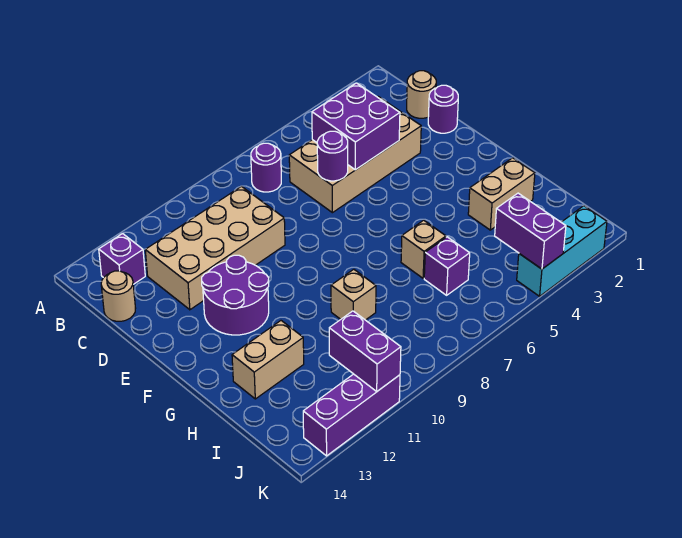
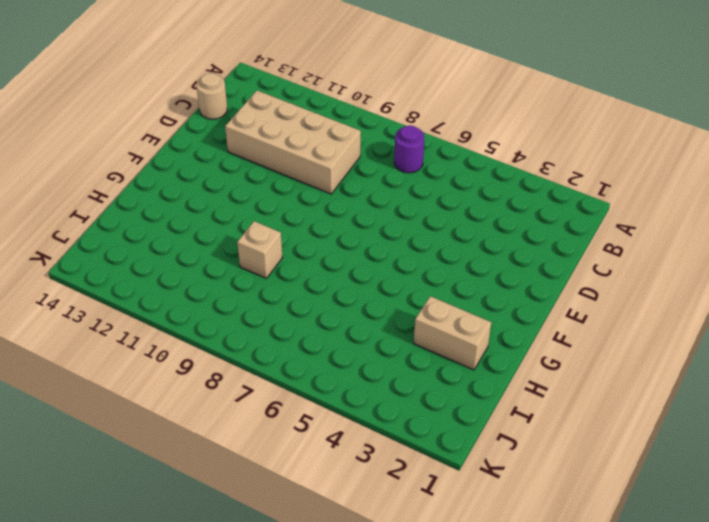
none -> purple brick B13 level 1
none -> tan round brick C1 level 1
none -> tan brick C3:D6 level 1

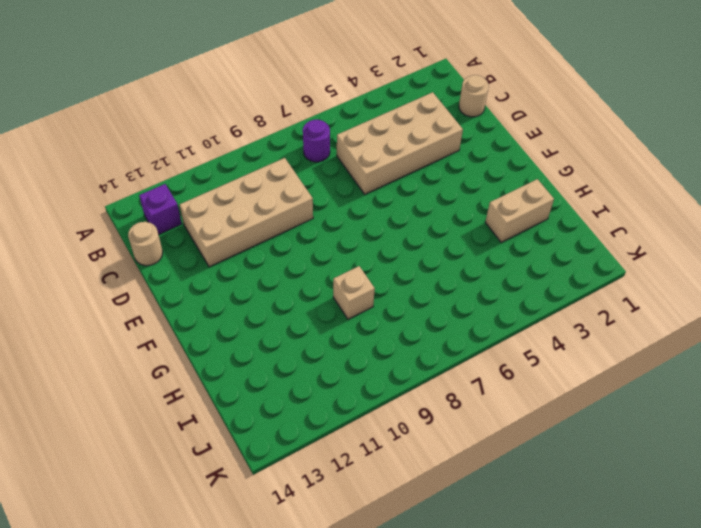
none -> purple round brick D1 level 1
none -> purple round brick E11:F12 level 1
none -> tan brick H6 level 1

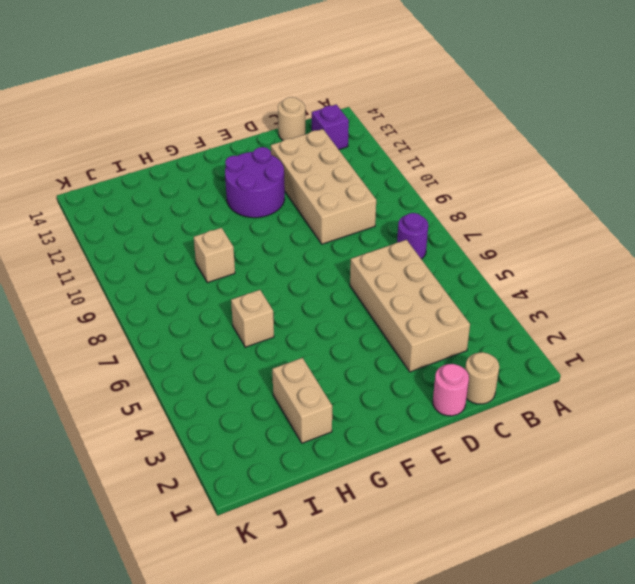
pink round brick D1 level 1 -> purple round brick D1 level 1
none -> tan brick H12:H13 level 1
none -> purple brick I6 level 1
none -> cyan brick K2:K4 level 1

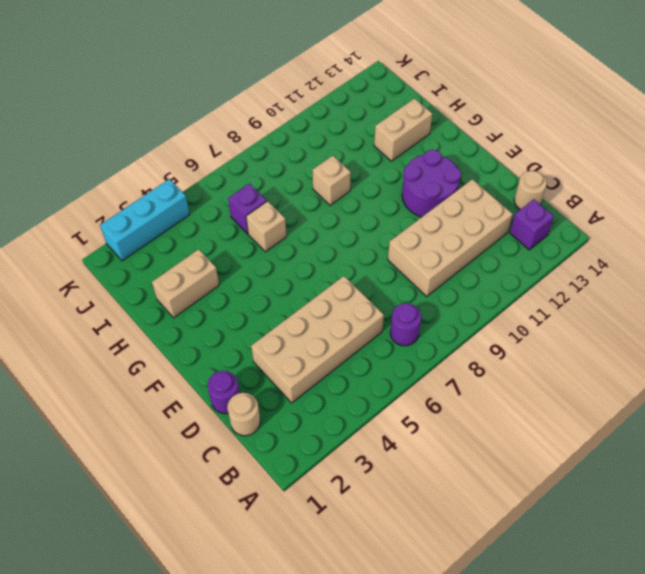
none -> purple brick K11:K13 level 1
none -> purple brick C4:D5 level 2
none -> purple round brick D6 level 2

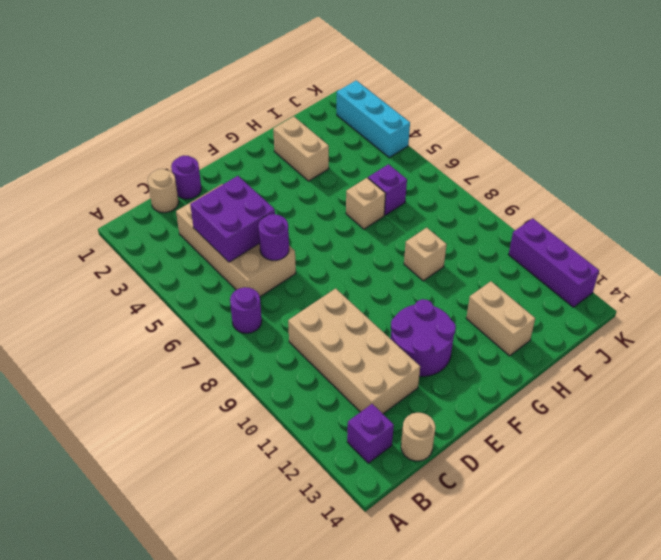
none -> purple brick J4:K4 level 2
none -> purple brick J11:K11 level 2

